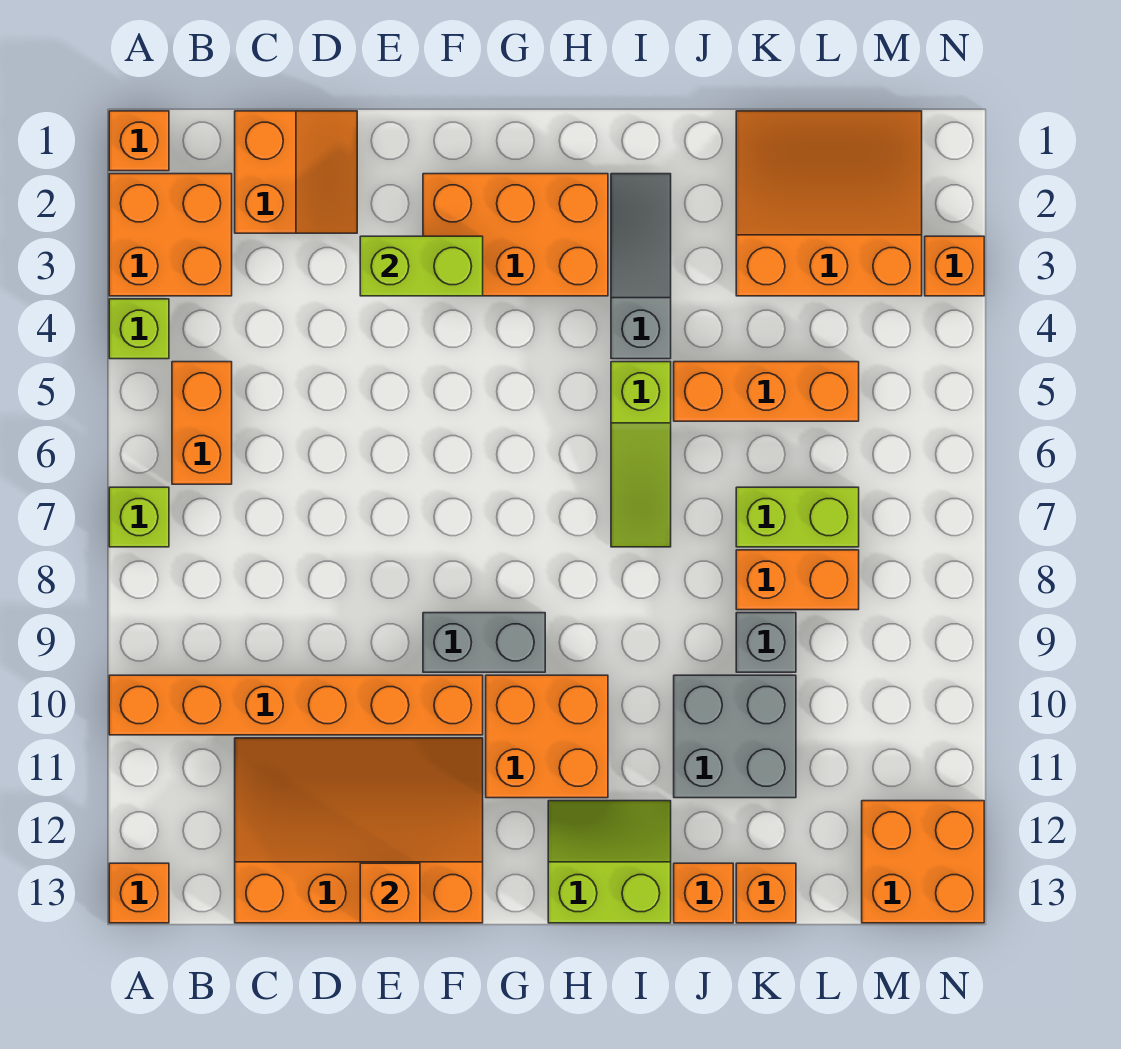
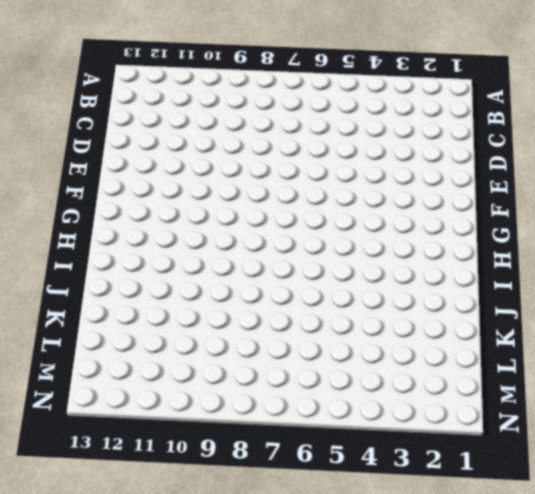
none -> orange brick A1 level 1
none -> orange brick A2:B3 level 1
none -> lime brick A4 level 1

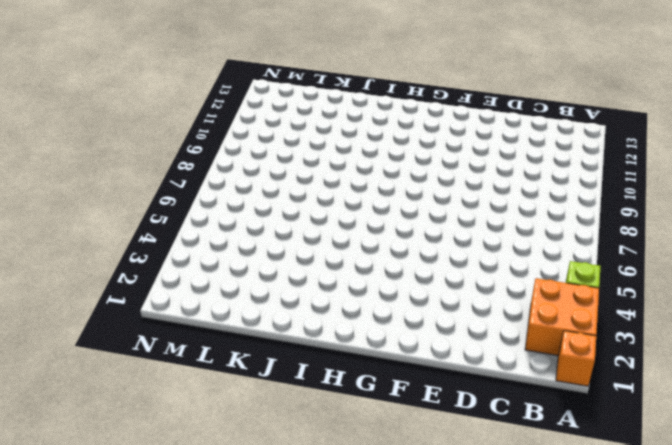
none -> lime brick A7 level 1
none -> orange brick A10:F10 level 1
none -> orange brick A13 level 1

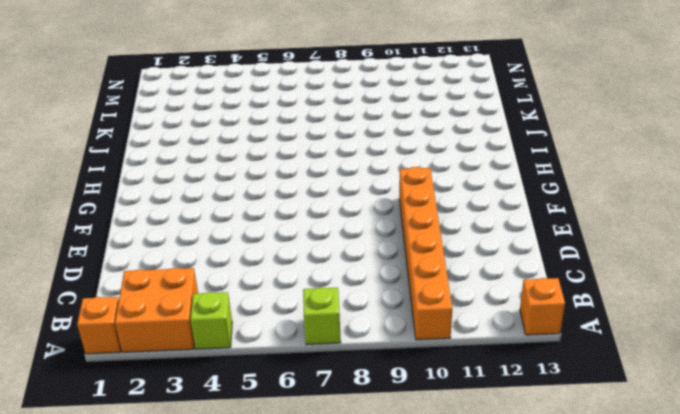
none -> orange brick B5:B6 level 1
none -> orange slope C1:D2 level 1 top C
none -> orange slope C11:F13 level 1 top 13

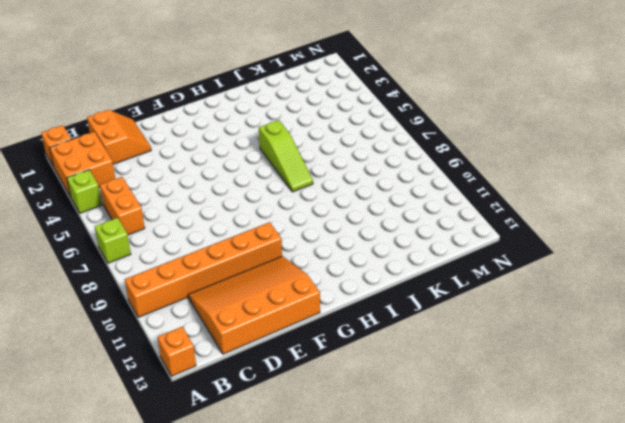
none -> orange brick F2:H3 level 1
none -> grey brick F9:G9 level 1
none -> orange brick G10:H11 level 1

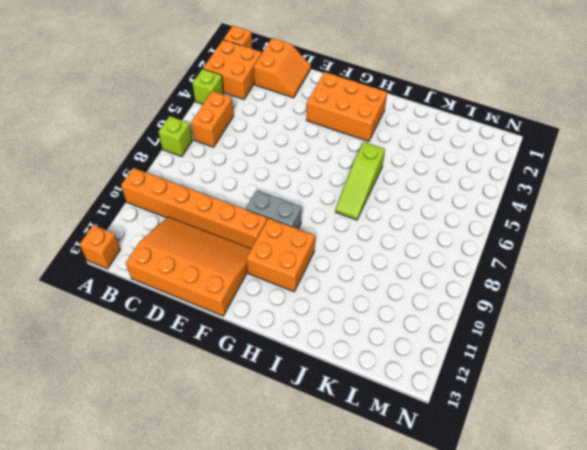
none -> lime slope H12:I13 level 1 top 13
none -> grey slope I2:I4 level 1 top 4
none -> orange brick J5:L5 level 1

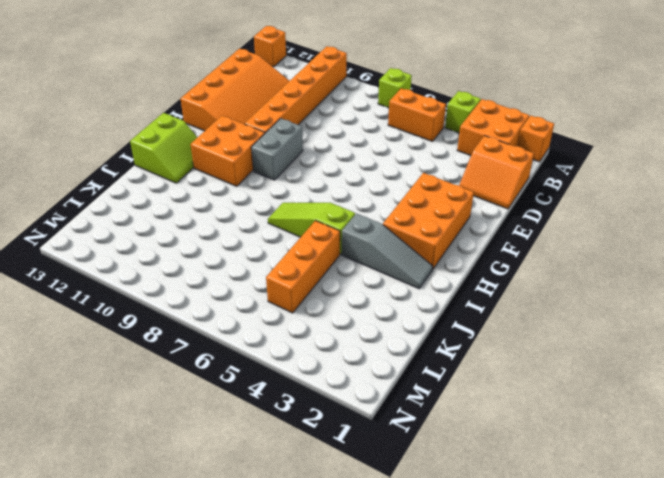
none -> grey brick J10:K11 level 1
none -> orange brick J13 level 1
none -> orange slope K1:M3 level 1 top 3

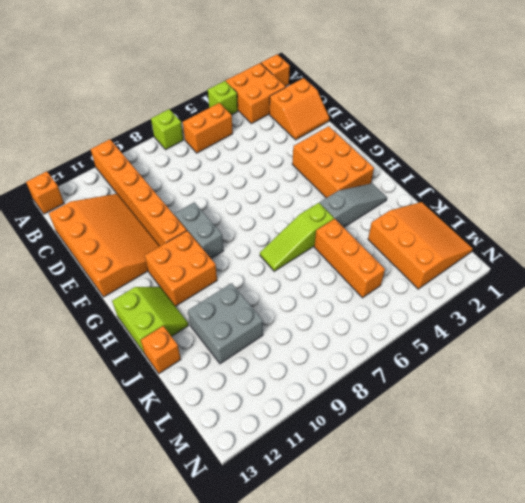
none -> lime brick K7:L7 level 1
none -> orange brick K8:L8 level 1
none -> grey brick K9 level 1

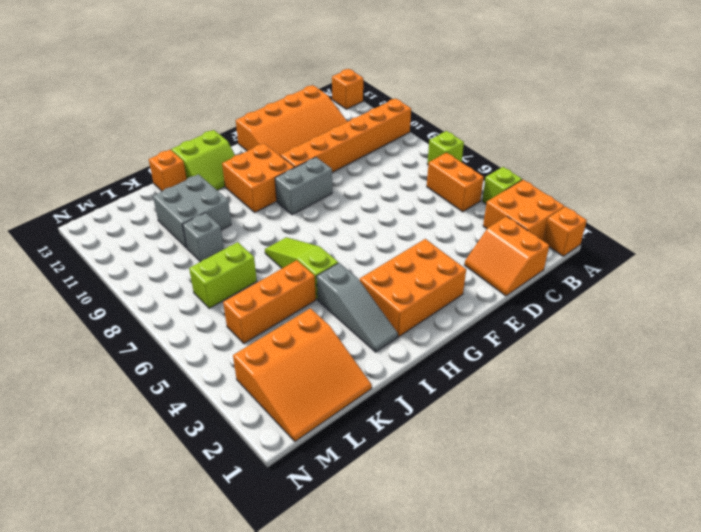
none -> orange brick K8:L8 level 1
none -> orange brick K13 level 1
none -> orange brick M12:N13 level 1

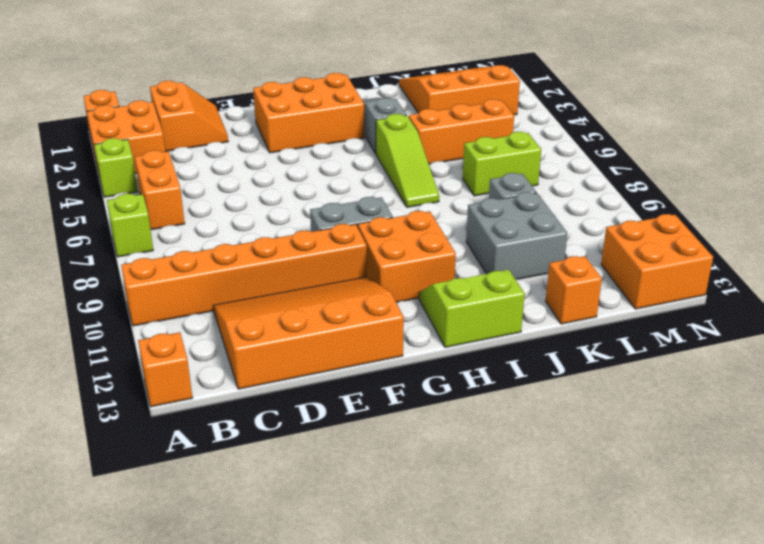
none -> orange brick J13 level 1
none -> orange brick K8:L8 level 1
none -> orange brick N3 level 1

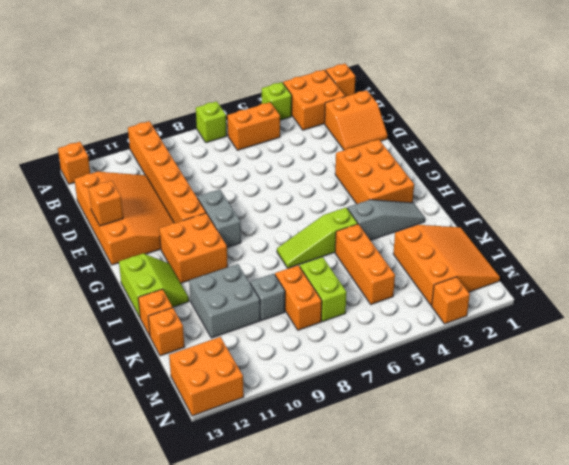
none -> lime brick E3:F3 level 2

